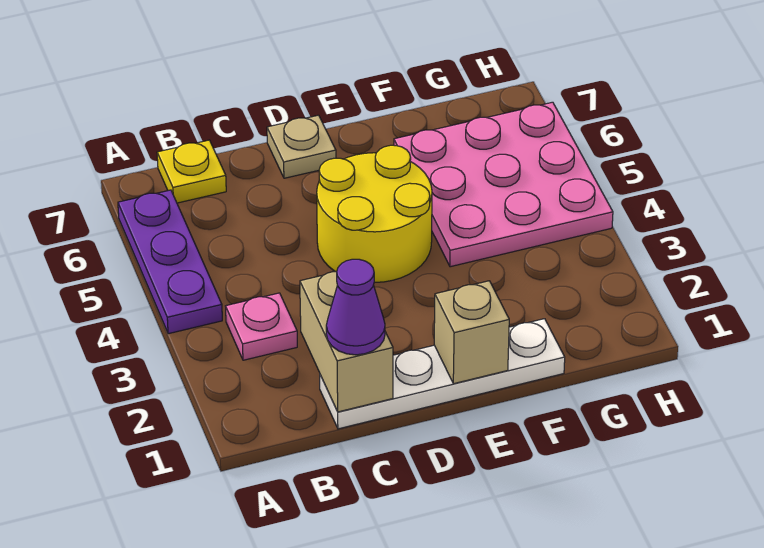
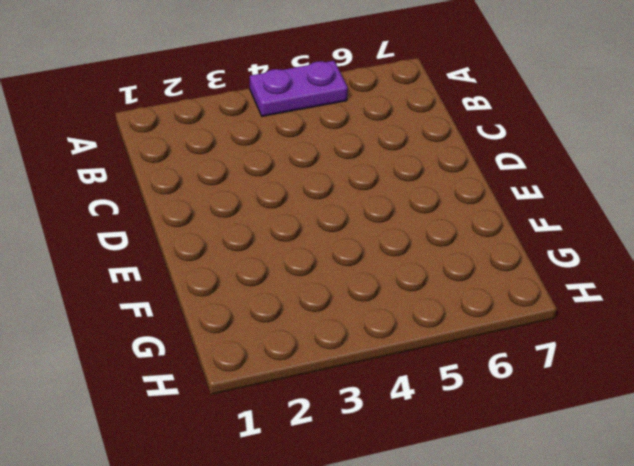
purple plate A4:A5 level 1 -> purple plate A4:A6 level 1
none -> pink plate B3 level 1
none -> yellow plate B7 level 1

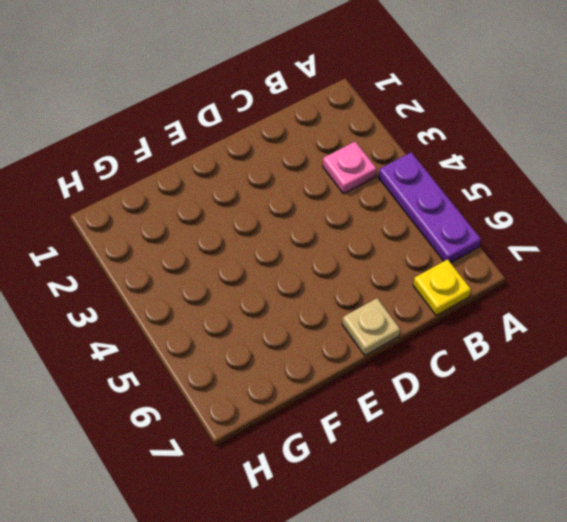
none -> white plate C1:F1 level 1
none -> yellow round brick D4:E5 level 1

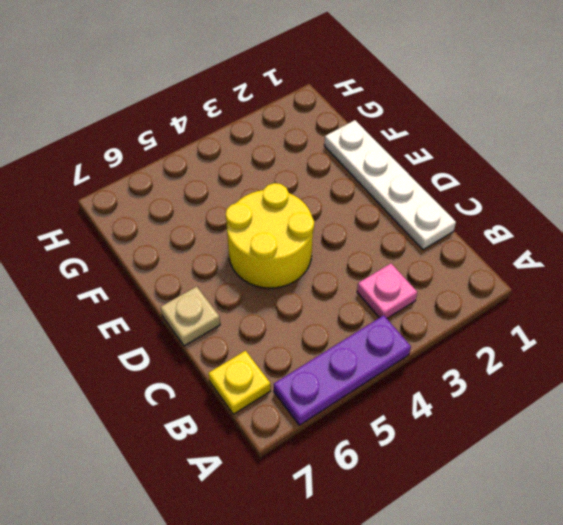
none -> pink plate F4:H6 level 1
none -> tan brick C1:C2 level 2

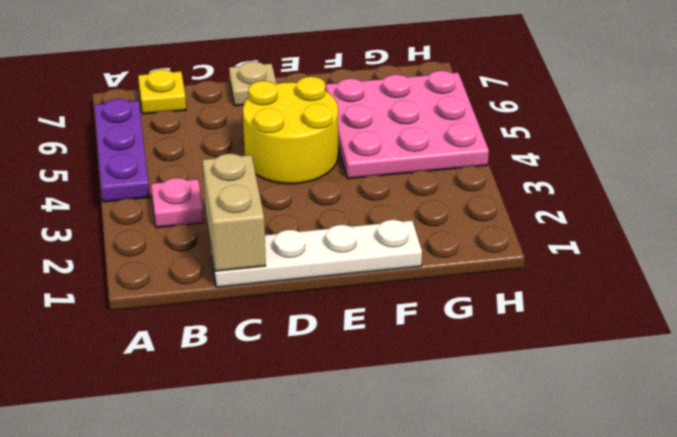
none -> tan brick E1 level 2
none -> purple cone C1 level 3

